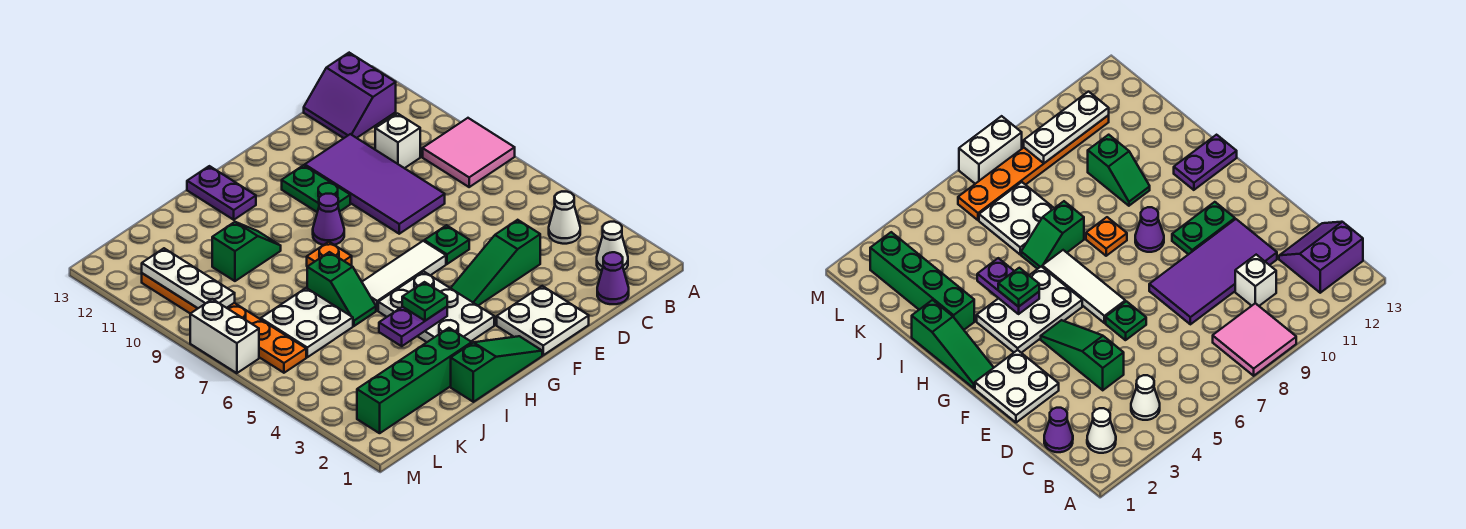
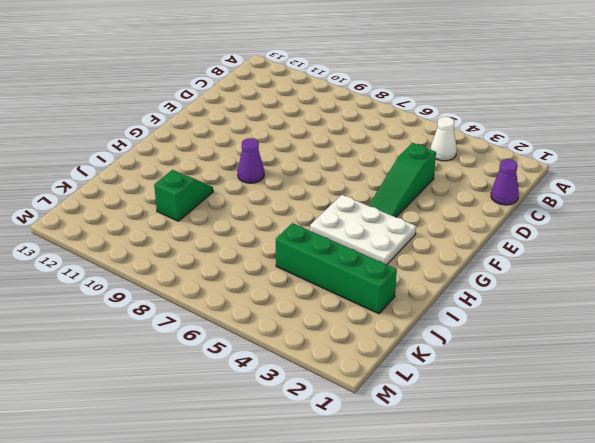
green brick J2:J5 level 1 -> green brick I2:L2 level 1
none -> pink tile A8:B9 level 1
none -> white cone B2 level 1
none -> purple slope B12:C13 level 1 top B

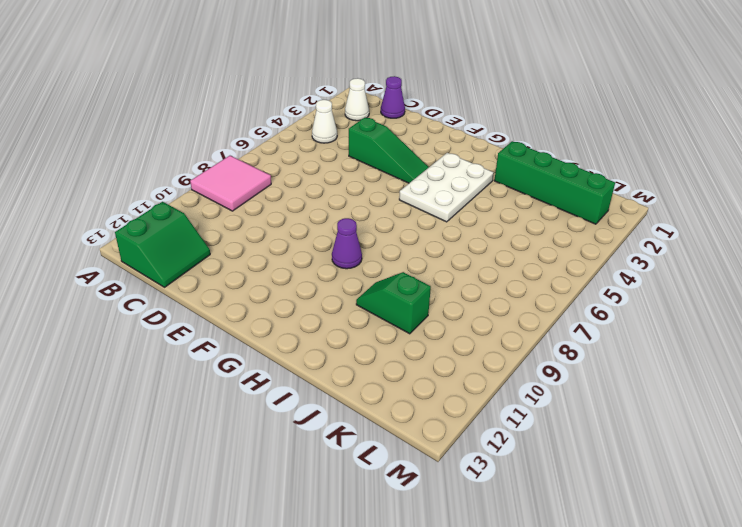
green slope B12:C13 level 1 top B -> purple slope B12:C13 level 1 top B
none -> white brick C10 level 1
none -> purple tile D8:E11 level 1
none -> white plate E1:F2 level 1

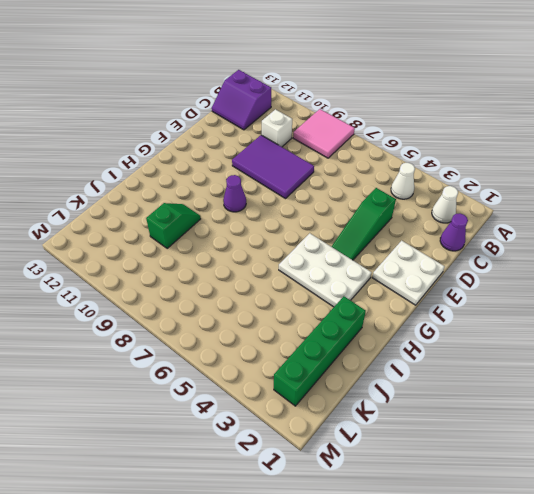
purple tile D8:E10 level 1 -> purple tile D8:E11 level 1
none -> green plate E6 level 1
none -> white tile F6:H6 level 1
none -> green plate F10:F11 level 1

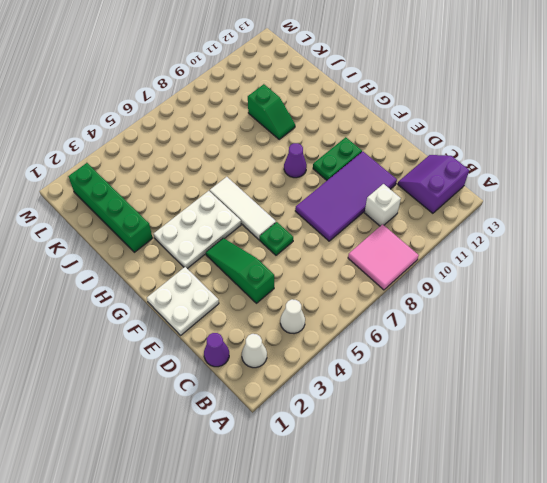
none -> green slope G1:I1 level 1 top I
none -> orange plate H8 level 1
none -> purple plate H12:H13 level 1

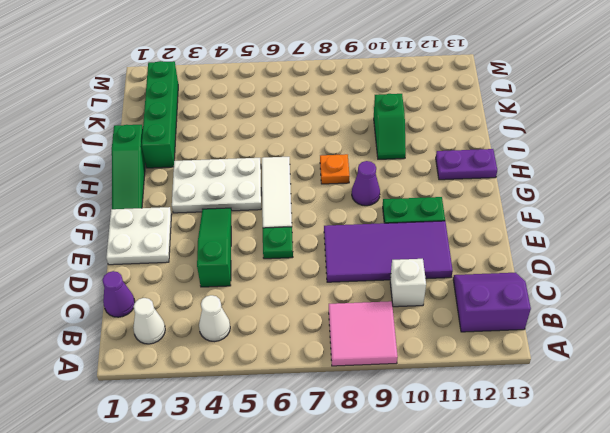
none -> green slope I6:I7 level 1 top 7
none -> white plate J6:K7 level 1
none -> orange plate L6:L11 level 1

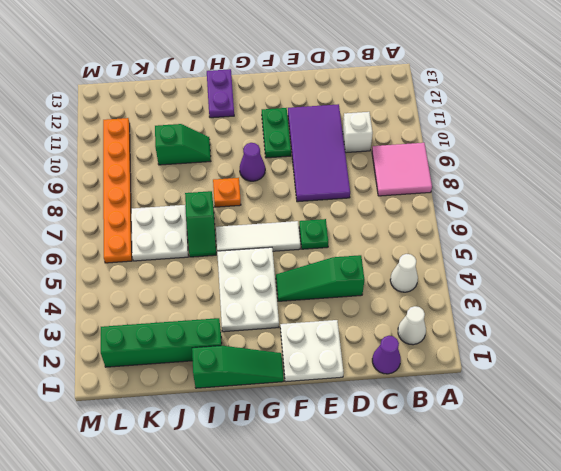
none -> purple slope B12:C13 level 1 top B
none -> white brick M7:M8 level 1
none -> purple plate H4:I4 level 2

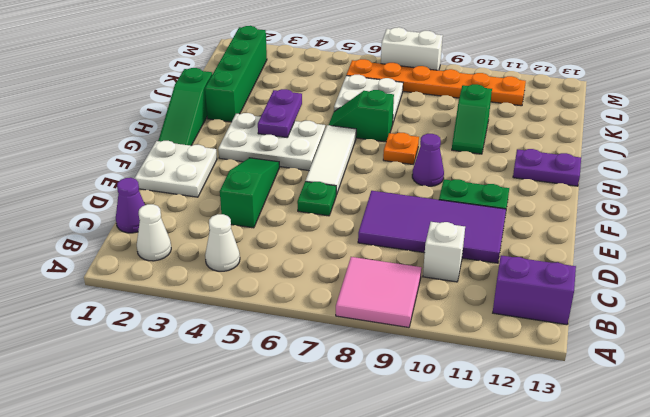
none -> white plate L9:L11 level 2
none -> green plate H4 level 3

